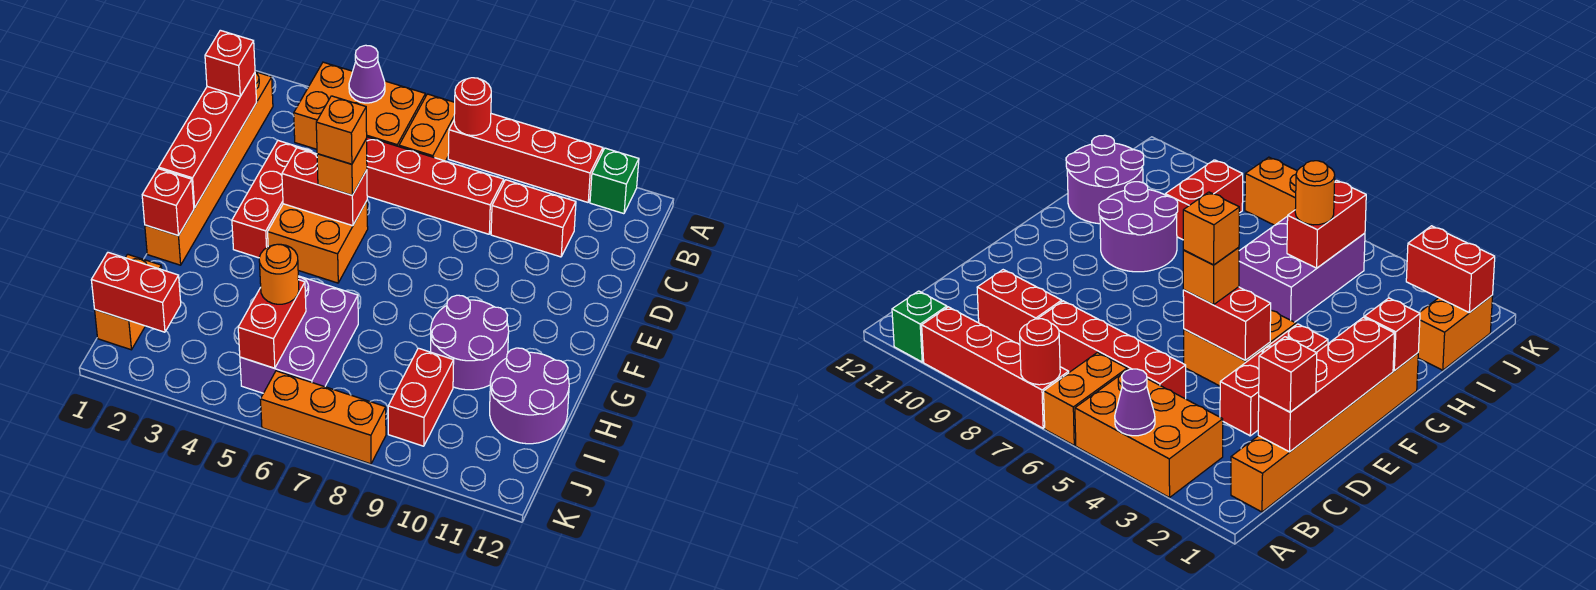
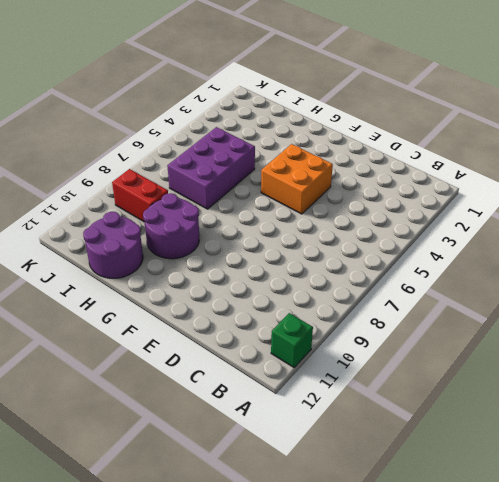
purple brick H5:I7 level 1 -> purple brick H5:J6 level 1
none -> orange brick A3:B5 level 1
none -> orange brick A6:B6 level 1
none -> red brick A7:A10 level 1

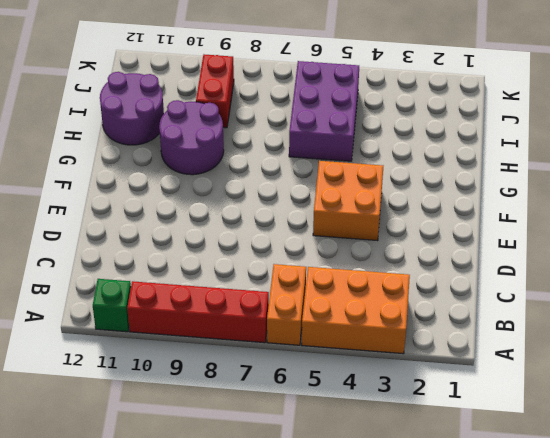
none -> orange brick B1:G1 level 1
none -> red brick C5:C8 level 1
none -> red brick C9:C10 level 1

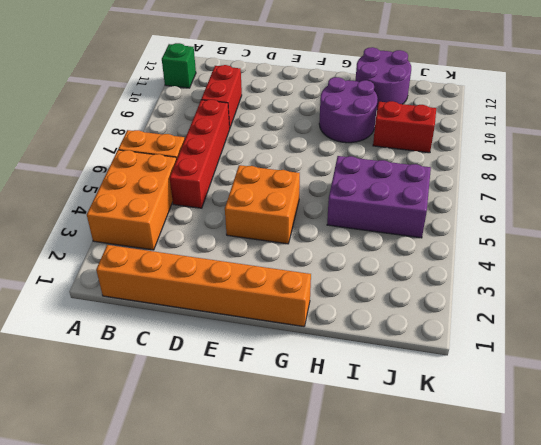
none -> red brick A7:A10 level 1
none -> red brick D3:F3 level 1
none -> orange brick I1:J1 level 1

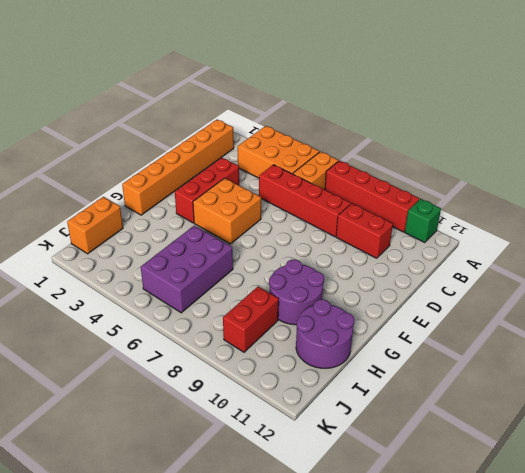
none -> orange brick K6:K8 level 1
none -> purple cone A4 level 2
none -> red round brick A7 level 2

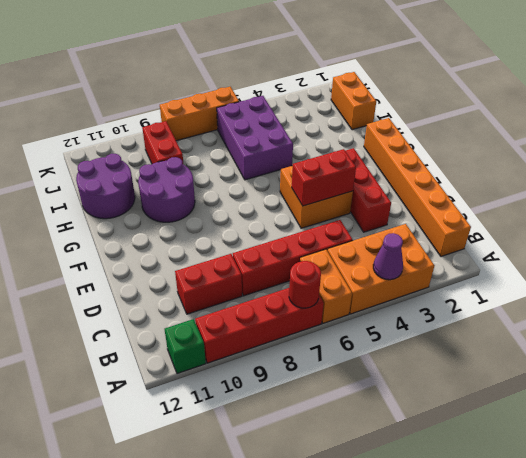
none -> red brick C1:F1 level 2
none -> red brick G1 level 2
none -> red brick I5:J5 level 2

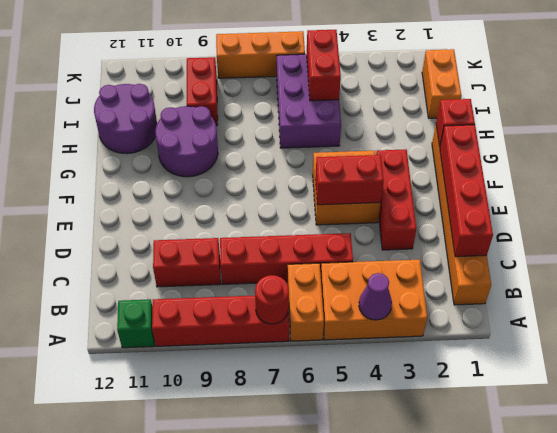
none -> red brick J1:J2 level 2
none -> red brick C1 level 3
none -> orange brick E5 level 3

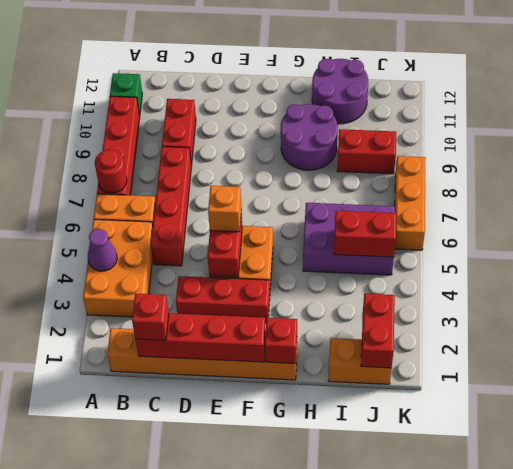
none -> orange round brick I5 level 3
none -> orange brick E5 level 4

